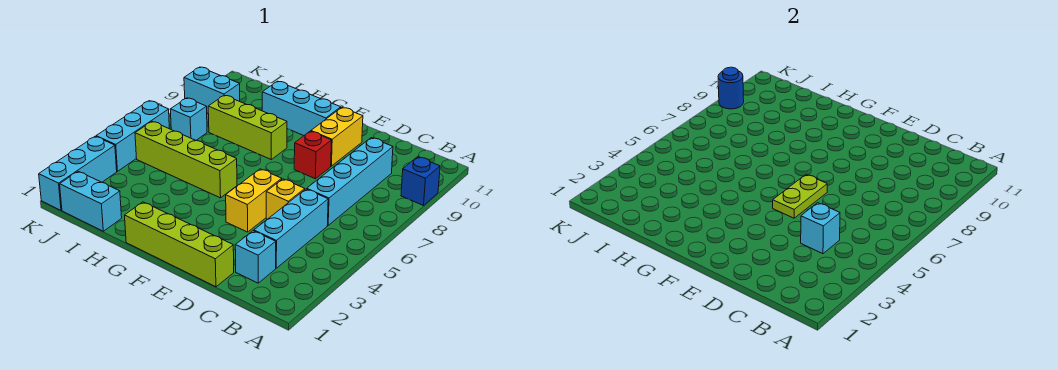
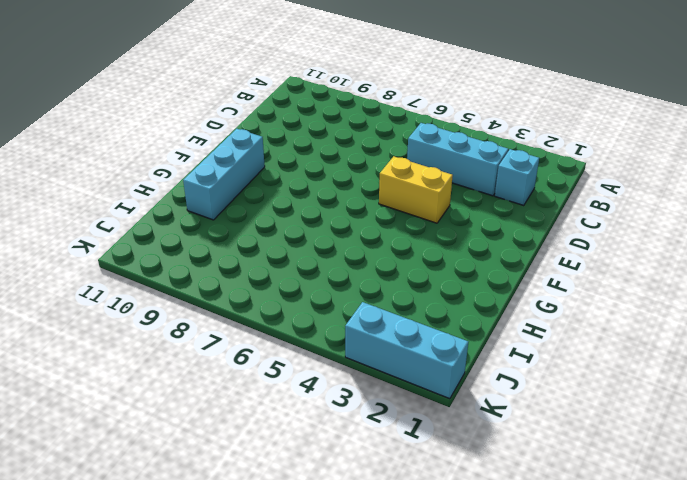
none -> blue brick A9 level 1
none -> cyan brick C6:C9 level 1
none -> lime brick D1:G1 level 1

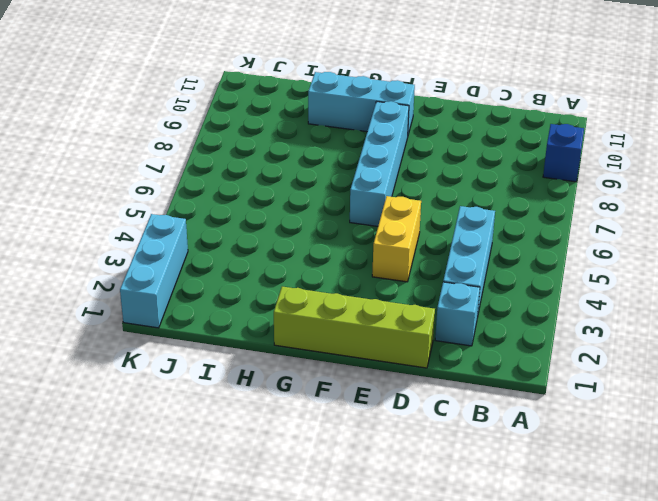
cyan brick F6:F9 level 1 -> cyan brick C6:C9 level 1
none -> yellow brick D5 level 1
none -> red brick E8 level 1
none -> yellow brick E9:E10 level 1

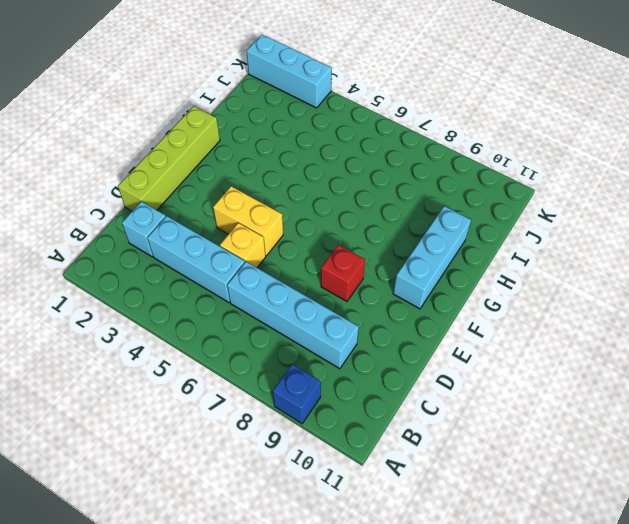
none -> yellow brick E9:E10 level 1
none -> lime brick G5:J5 level 1
none -> lime brick G8:I8 level 1

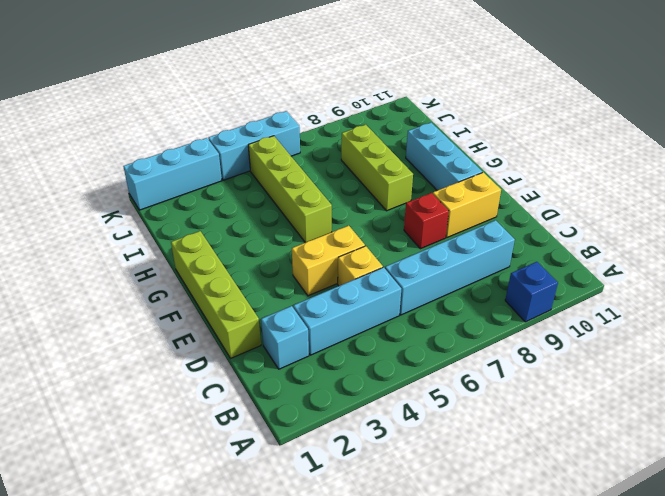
none -> cyan brick I1:J1 level 1
none -> cyan brick J7 level 1
none -> cyan brick J9:K9 level 1

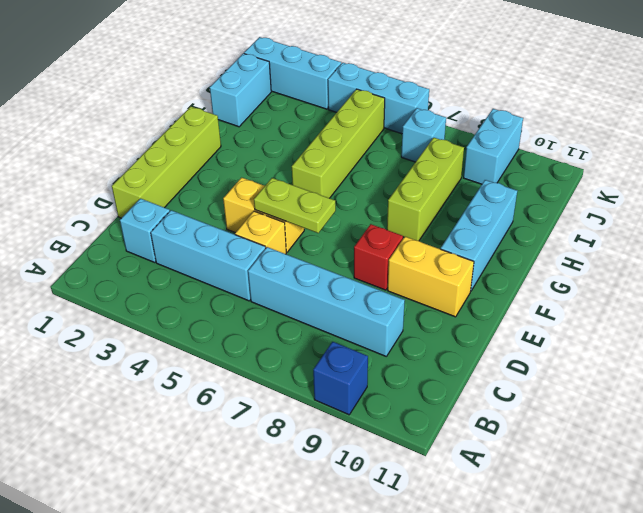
none -> cyan brick C4 level 2
none -> blue round brick K9 level 2

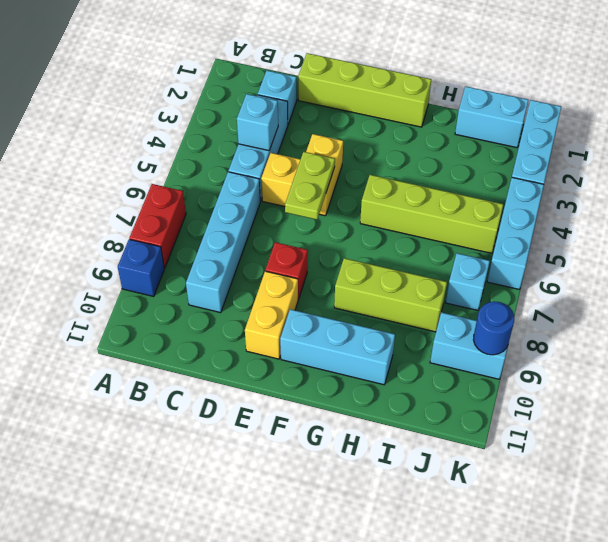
red brick A7:A8 level 1 -> none

